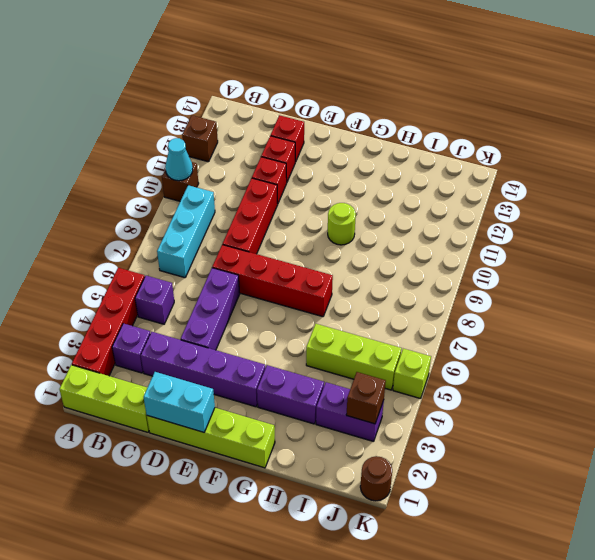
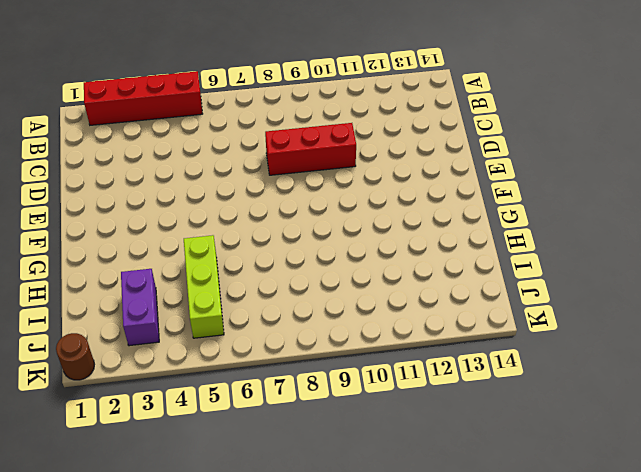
none -> lime brick A1:C1 level 1
none -> brown brick A10 level 1
none -> brown brick A12 level 1

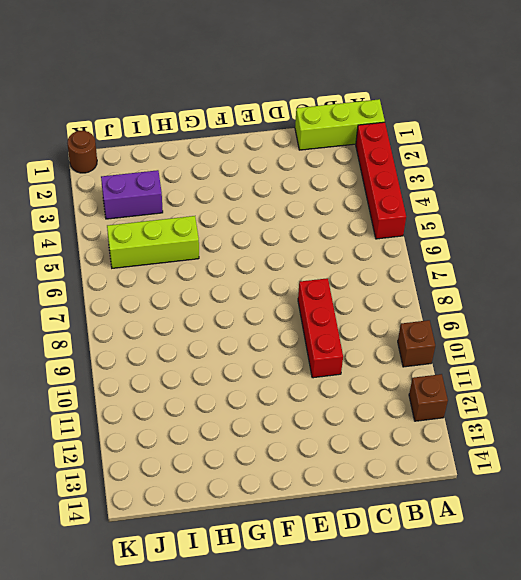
none -> purple brick B3 level 1
none -> purple brick B5 level 1
none -> cyan brick B7:B9 level 1

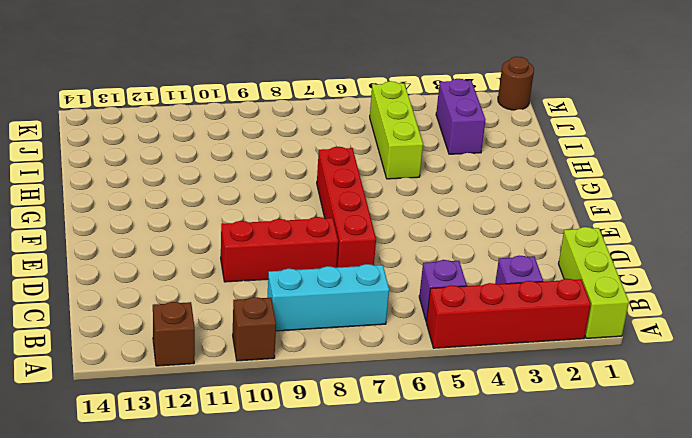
none -> purple brick C3:F3 level 1
none -> lime brick D1:G1 level 1
none -> purple brick D4:D6 level 1

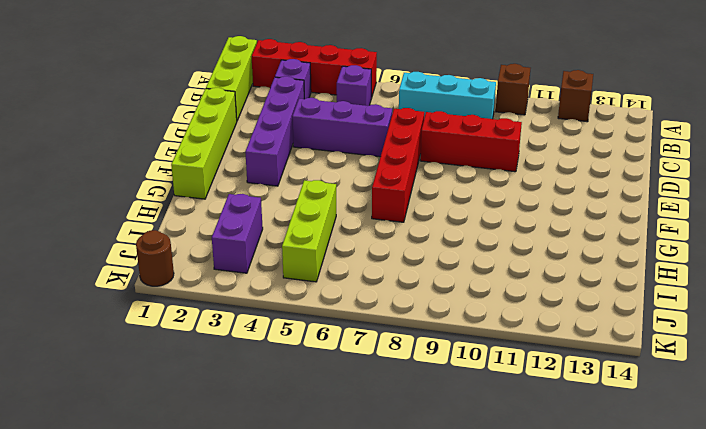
none -> red brick D11 level 1
none -> red brick D12 level 1
none -> red brick D13 level 1

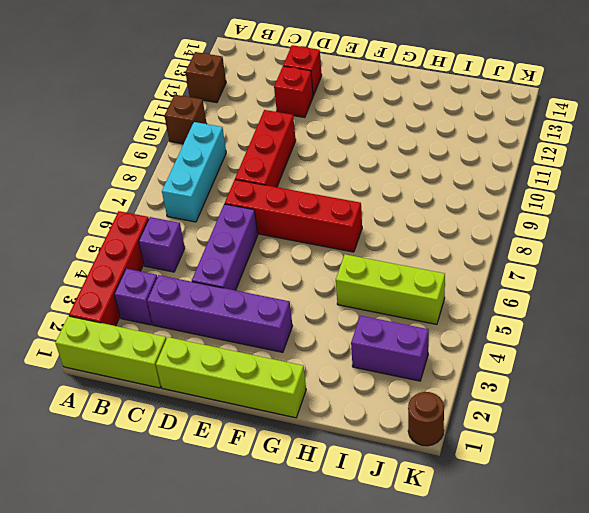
none -> red brick D11 level 1
none -> purple brick G3:H3 level 1
none -> lime round brick G10 level 1

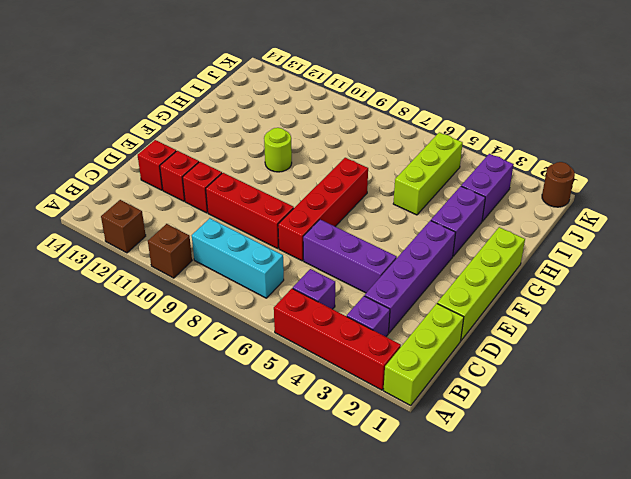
none -> lime brick K5 level 1
none -> cyan cone A10 level 2
none -> cyan brick D1:E1 level 2

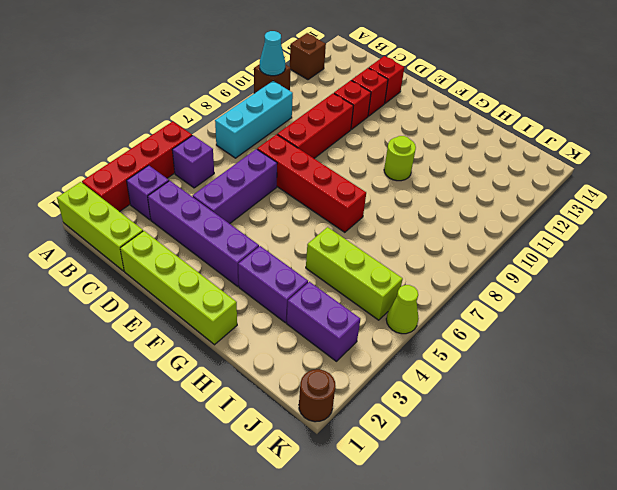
lime cone K5 level 1 -> lime brick K5 level 1
none -> cyan brick D1:E1 level 2
none -> brown brick J3 level 2

